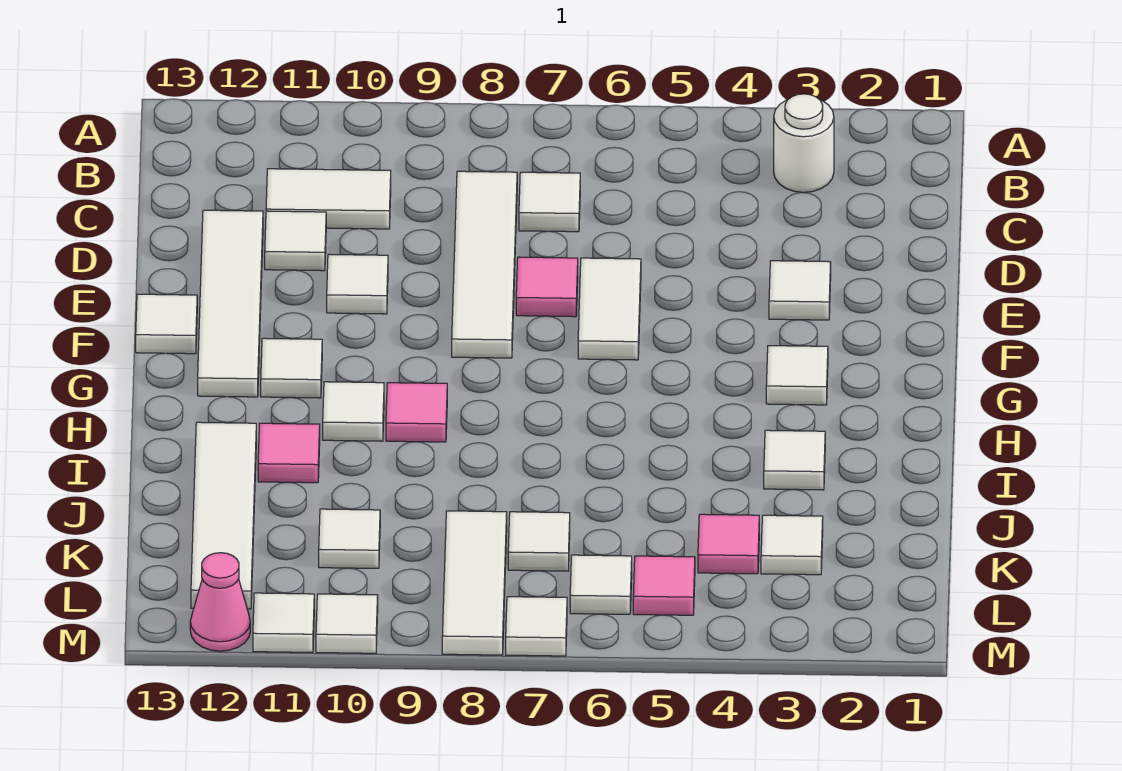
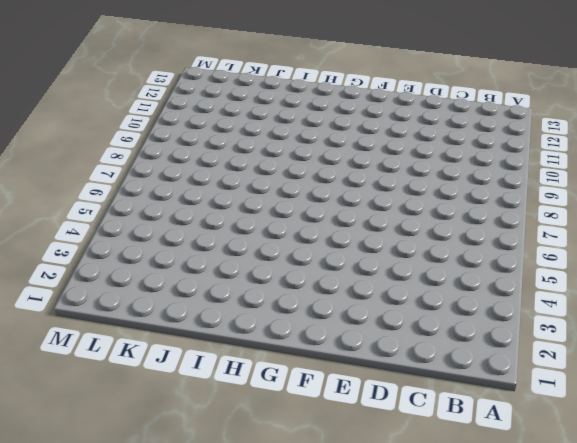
none -> white round brick B3 level 1
none -> white tile C7 level 1
none -> white tile C8:F8 level 1

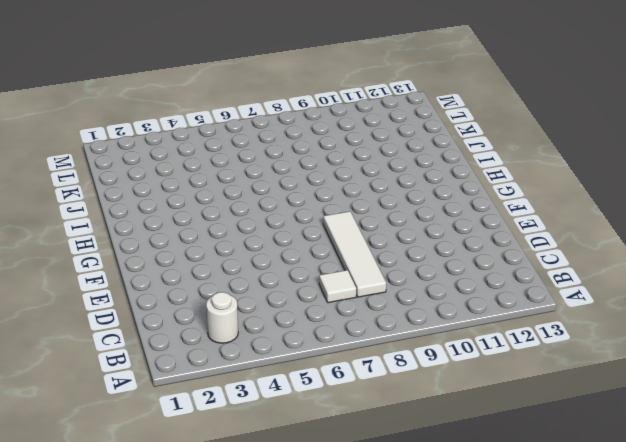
none -> white tile C10:C11 level 1
none -> white tile D11 level 1
none -> white tile D12:G12 level 1

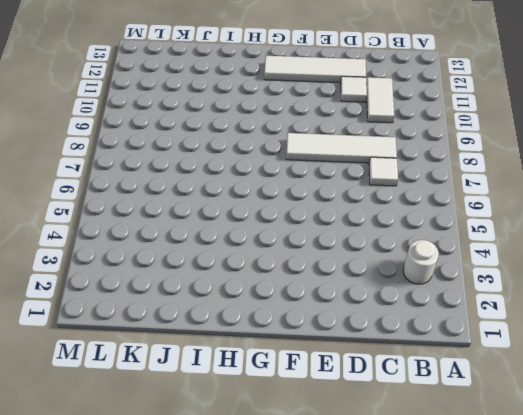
none -> white tile E3 level 1
none -> white tile E6:F6 level 1
none -> pink tile E7 level 1

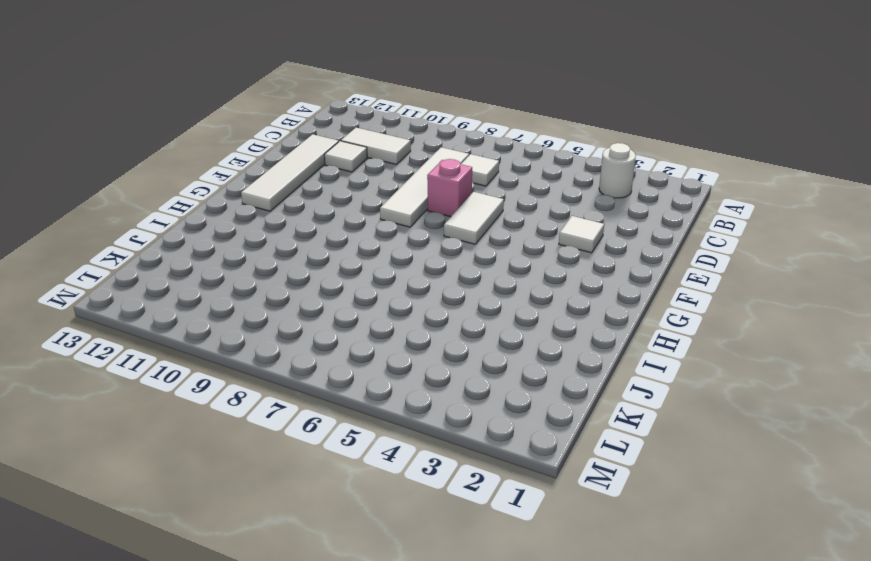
pink brick E7 level 1 -> pink tile E7 level 1
none -> white tile E10 level 1
none -> white tile F13 level 1
none -> white tile G3 level 1

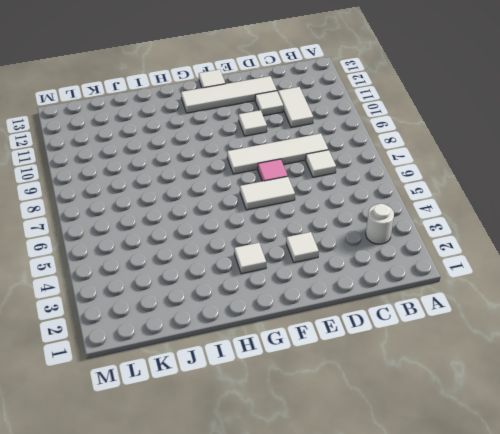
none -> white tile G11 level 1
none -> pink tile H9 level 1
none -> white tile H10 level 1

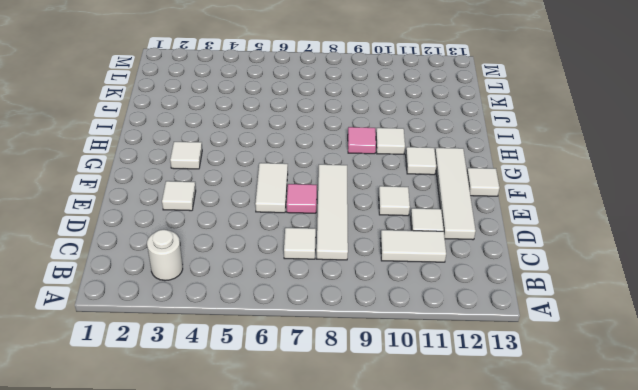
none -> white tile I3 level 1
none -> pink tile I11 level 1
none -> white tile I12:L12 level 1

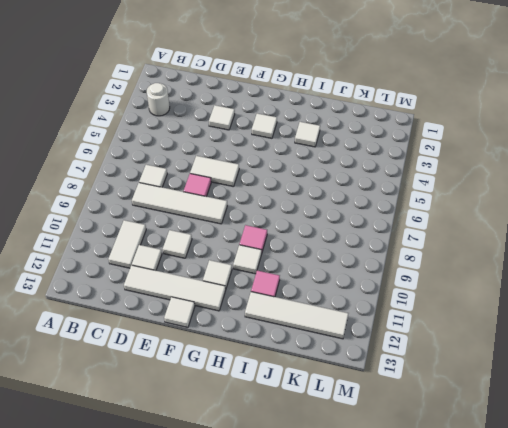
none -> white tile K3 level 1
none -> pink tile K4 level 1
none -> white tile K7 level 1

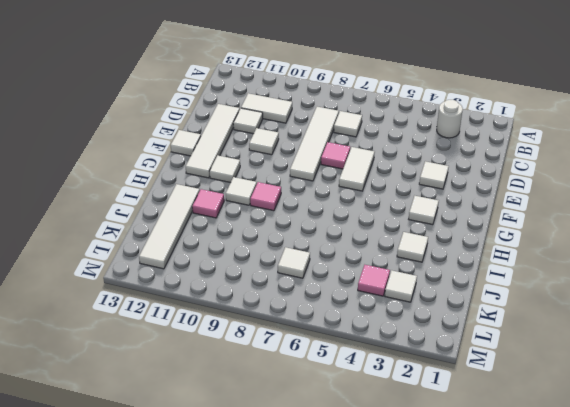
none -> white tile K8:M8 level 1
none -> white tile K10 level 1
none -> pink tile L5 level 1

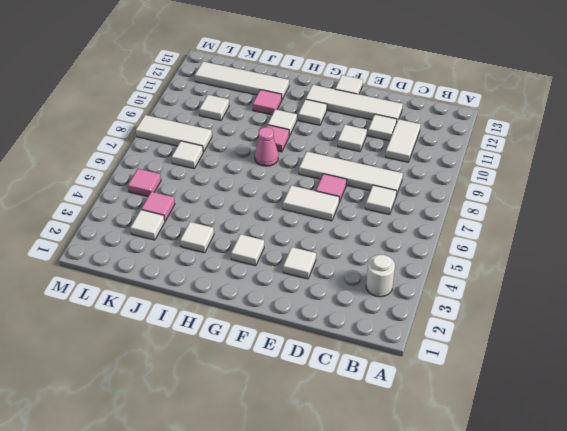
pink cone H8 level 1 -> pink cone M12 level 1
none -> white tile L6 level 1
none -> white tile M7 level 1
none -> white tile M10 level 1

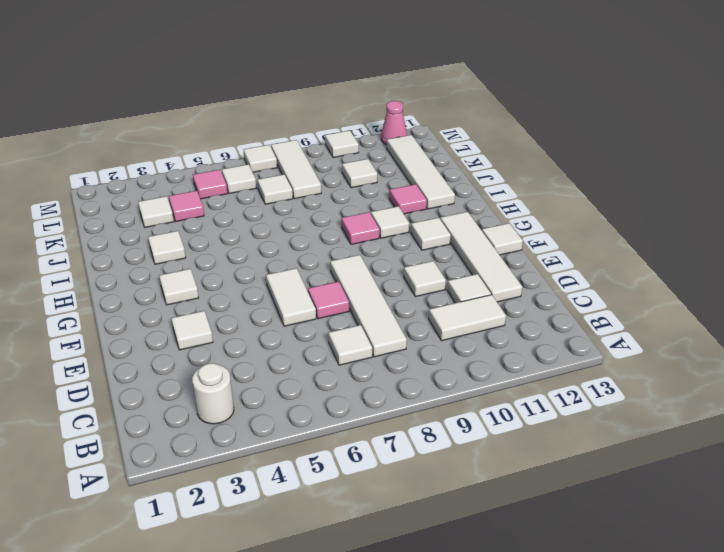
none -> white tile M11 level 1

